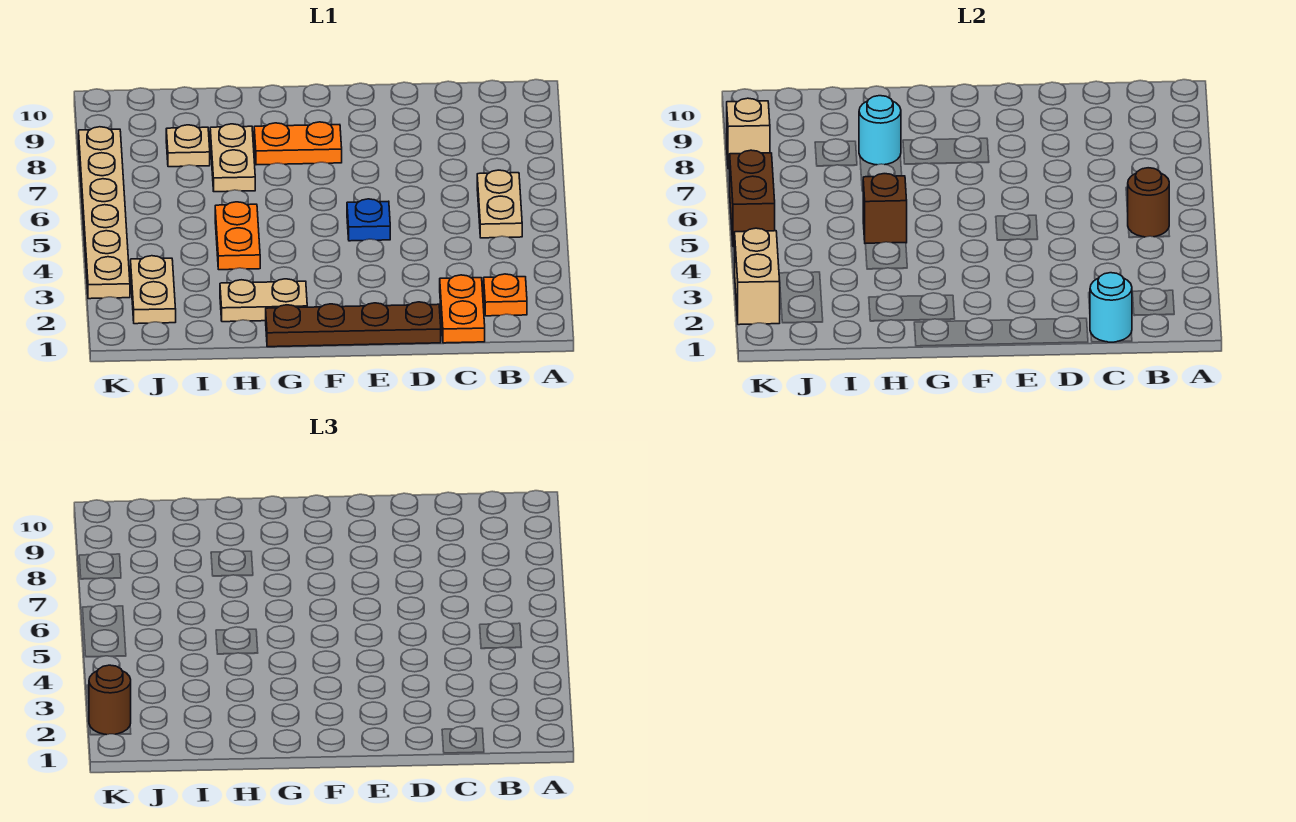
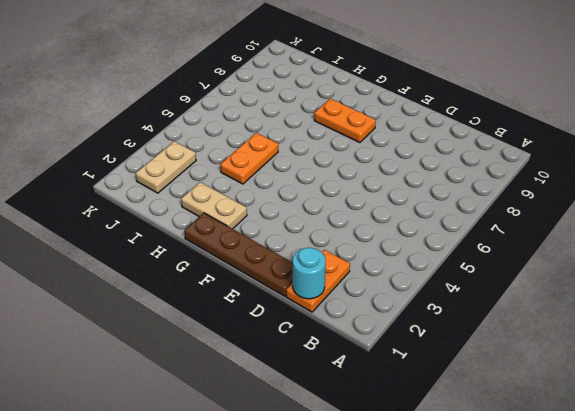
none -> orange plate B2 level 1
none -> tan plate B5:B6 level 1
none -> blue plate E5 level 1

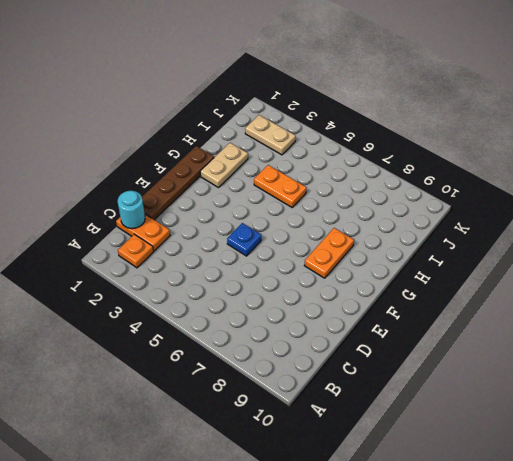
none -> tan plate B5:B6 level 1
none -> tan plate H7:H8 level 1
none -> tan plate I8 level 1

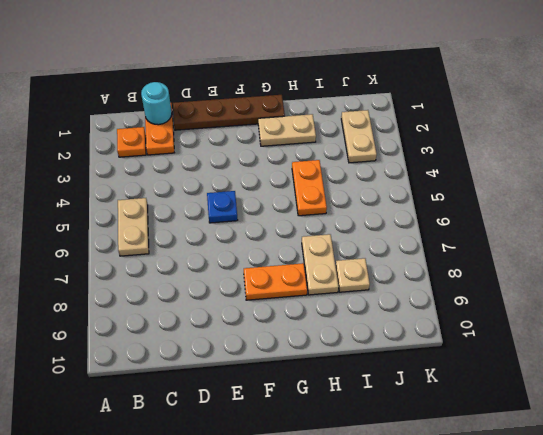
none -> tan plate K3:K8 level 1
none -> brown round brick B5 level 2
none -> brown brick H5 level 2

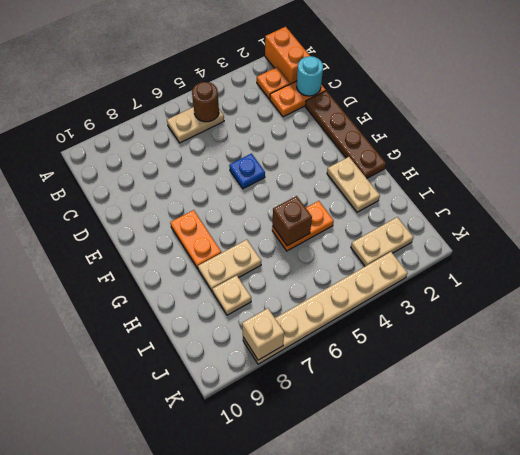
orange brick A1:B1 level 1 -> none
none -> cyan round brick H8 level 2
none -> tan brick K2:K3 level 2
none -> brown brick K5:K6 level 2

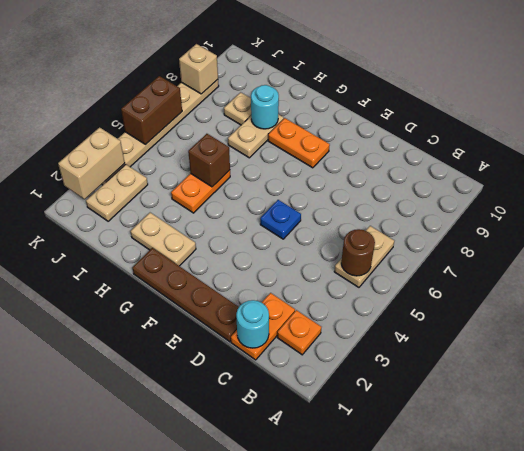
none -> brown round brick K2 level 3

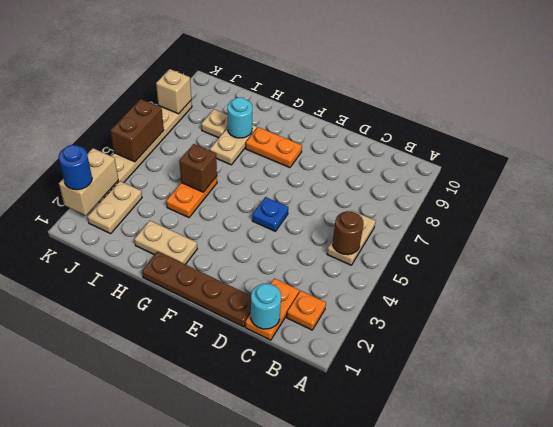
blue round brick K2 level 3 -> brown round brick K2 level 3

